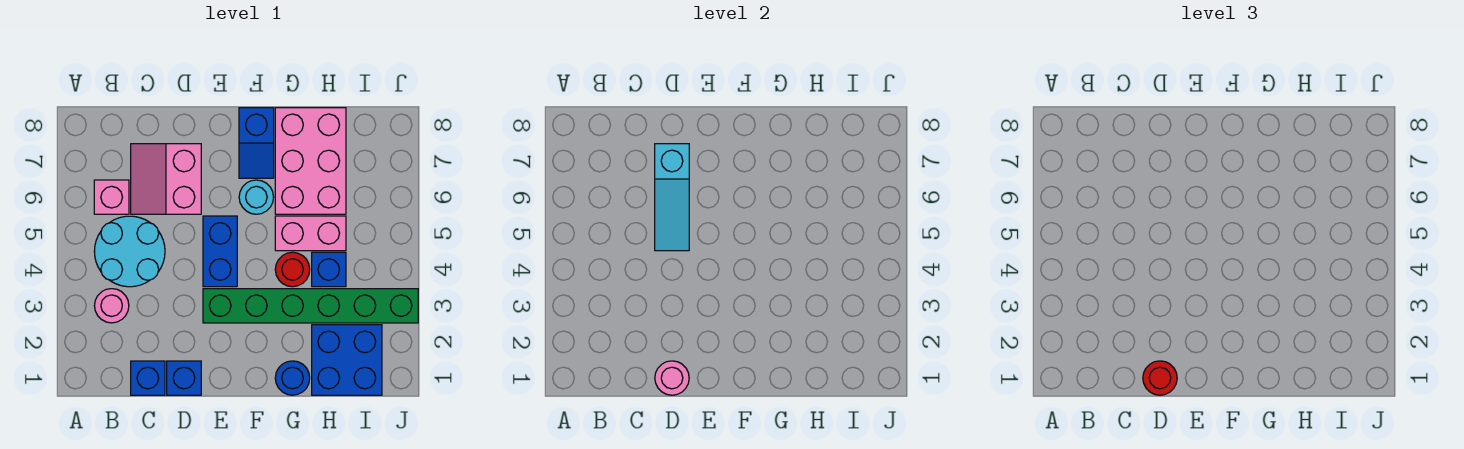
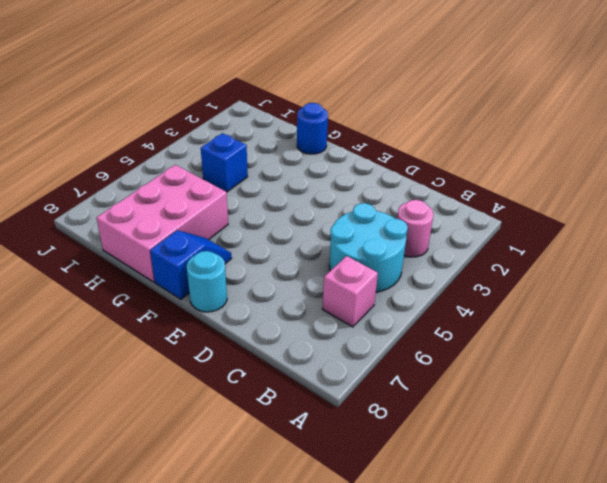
cyan round brick E8 level 1 -> cyan round brick F6 level 1
none -> blue brick C1 level 1
none -> pink slope C6:D7 level 1 top D
none -> blue brick D1 level 1

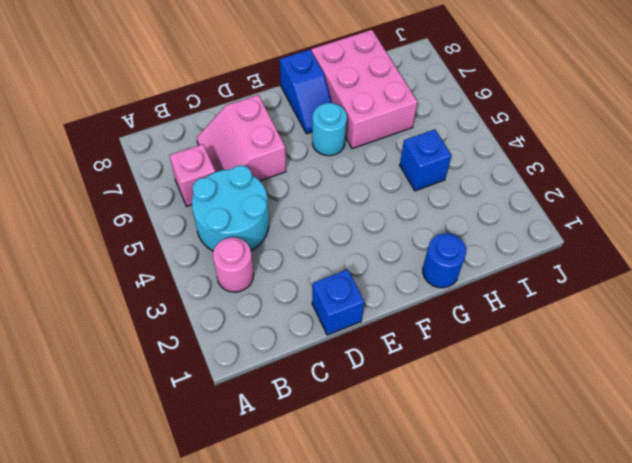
none -> blue brick C1 level 1
none -> green brick E3:J3 level 1
none -> blue brick E4:E5 level 1

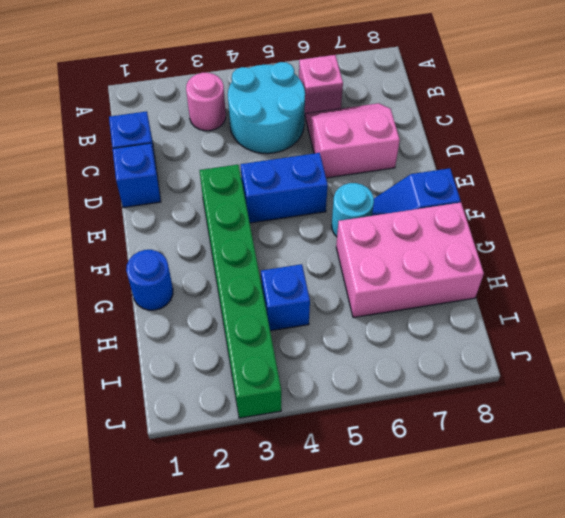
none -> red round brick G4 level 1
none -> pink brick G5:H5 level 1
none -> blue brick H1:I2 level 1

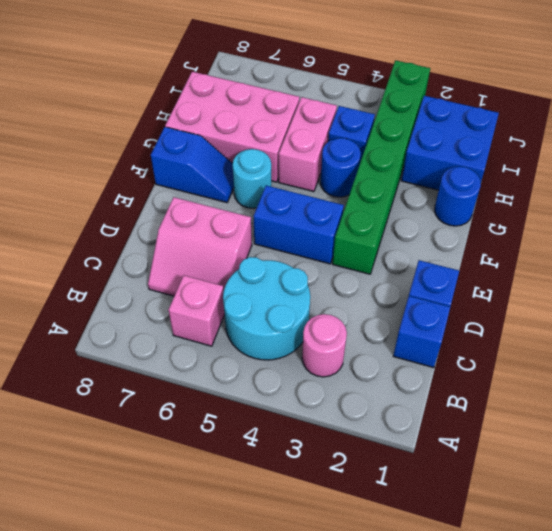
blue round brick G4 level 1 -> red round brick G4 level 1
none -> pink round brick D1 level 2
none -> cyan slope D5:D7 level 2 top 7
none -> red round brick D1 level 3

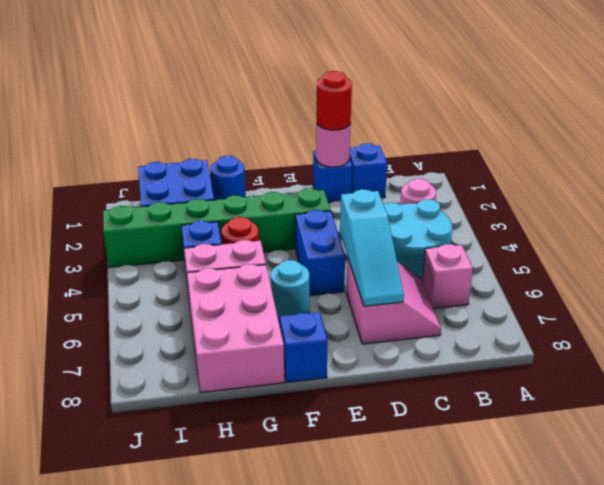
cyan slope D5:D7 level 2 top 5 -> cyan slope D5:D7 level 2 top 7

